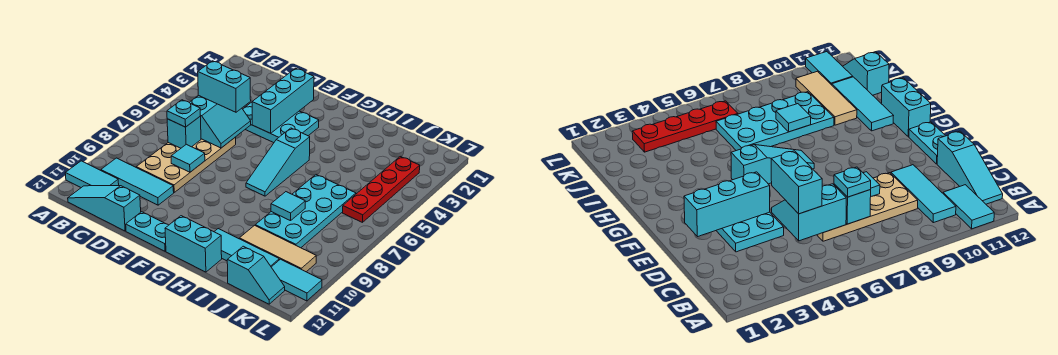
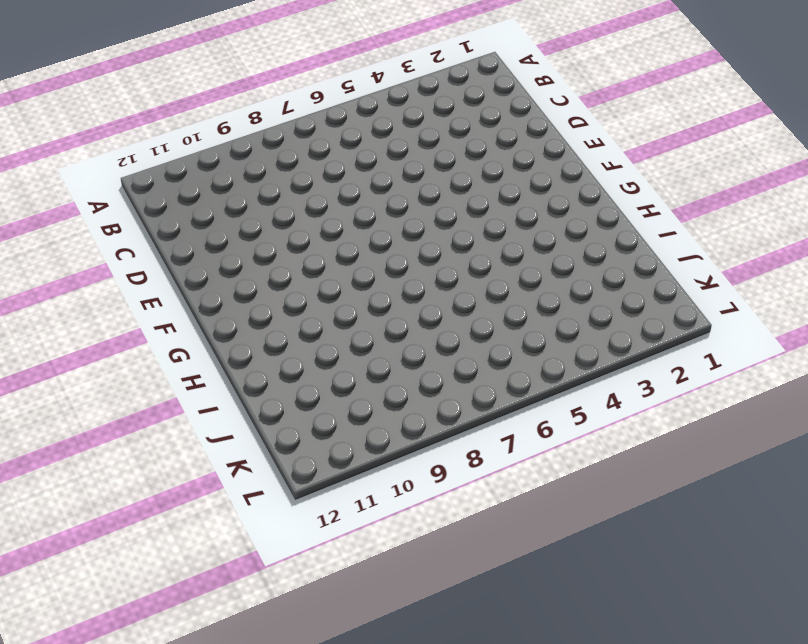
none -> cyan tile A11:B11 level 1
none -> cyan tile B10:D10 level 1
none -> cyan slope B12:D12 level 1 top D

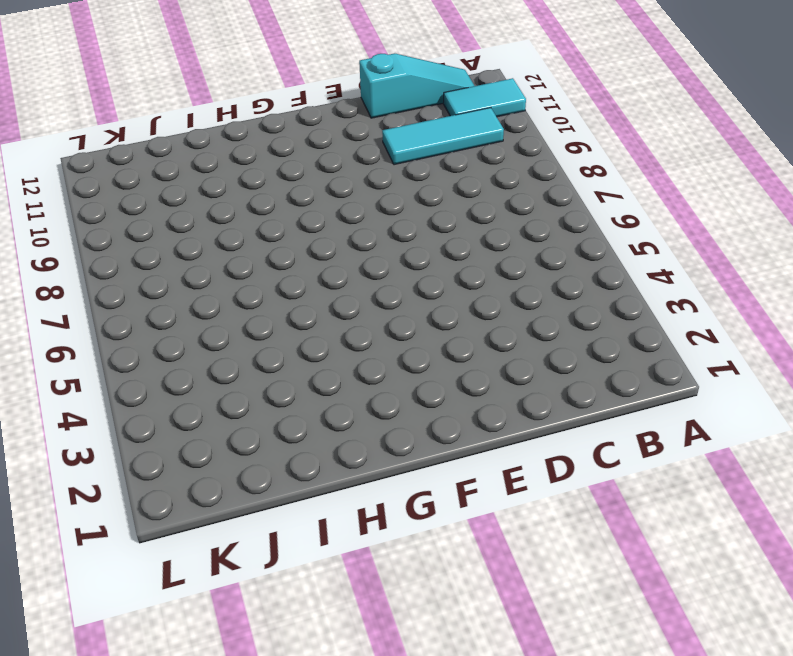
none -> tan plate C6:D9 level 1
none -> cyan plate D3:F4 level 1
none -> cyan plate E12:F12 level 1

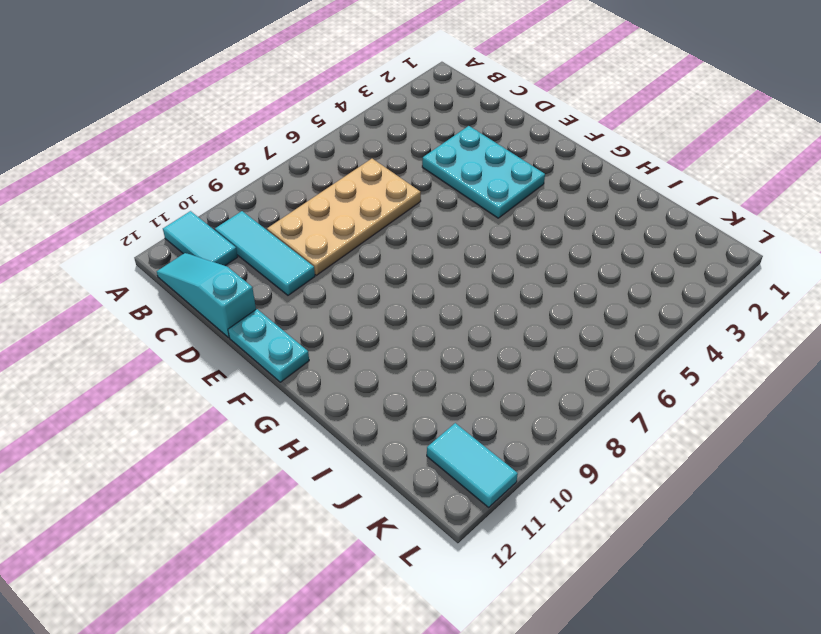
none -> cyan slope G5:G7 level 1 top 5
none -> cyan brick G12:H12 level 1
none -> cyan tile H11:J11 level 1

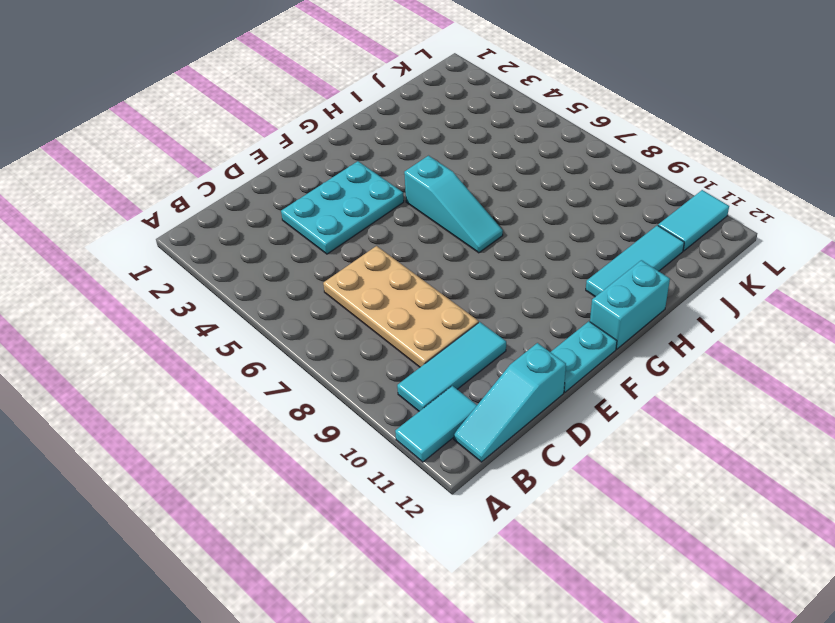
none -> cyan plate I6:J9 level 1
none -> tan tile I10:K10 level 1
none -> cyan slope J12:K12 level 1 top J

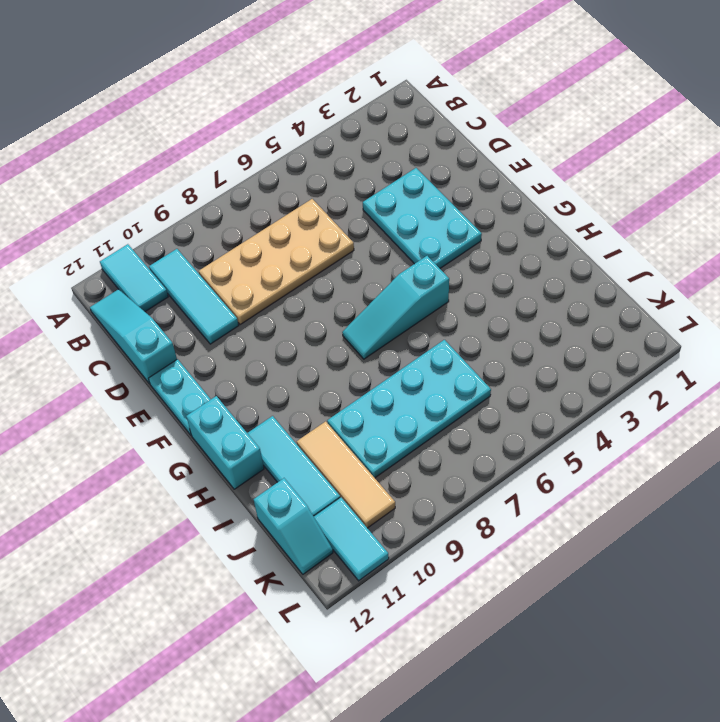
none -> red plate K3:K6 level 1
none -> cyan slope C5:D6 level 2 top C
none -> cyan brick C7 level 2

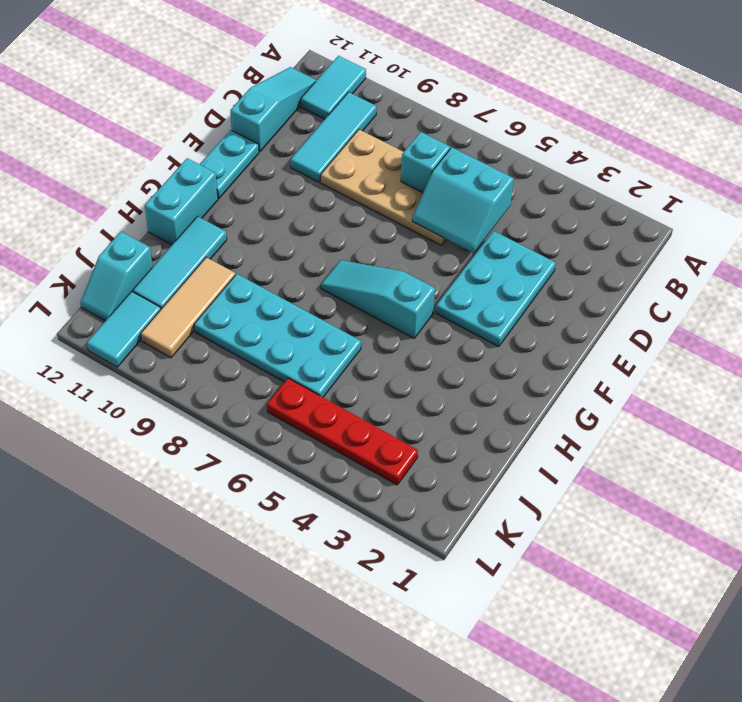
none -> cyan tile D8 level 2
none -> cyan brick E2:E4 level 2
none -> cyan tile I8 level 2

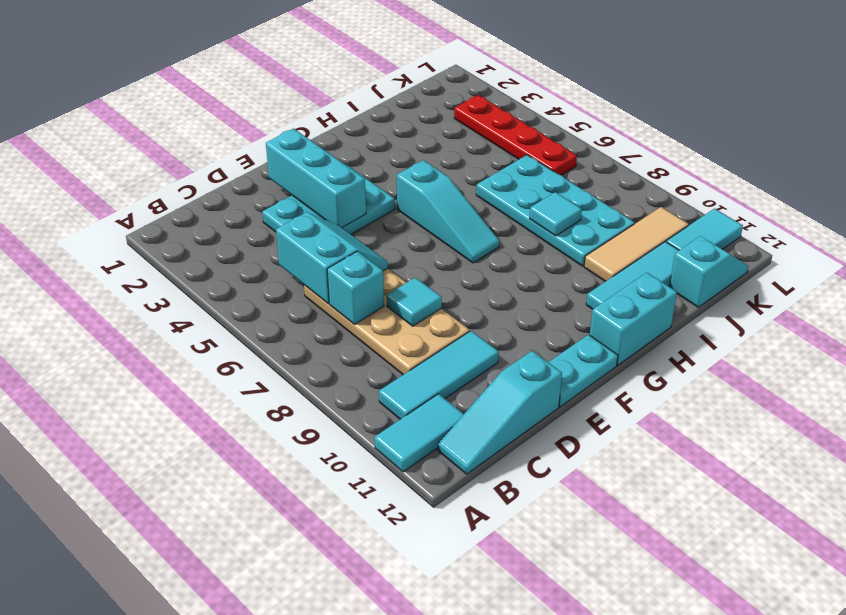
none -> cyan brick C5:D5 level 3
none -> cyan plate C7 level 3

